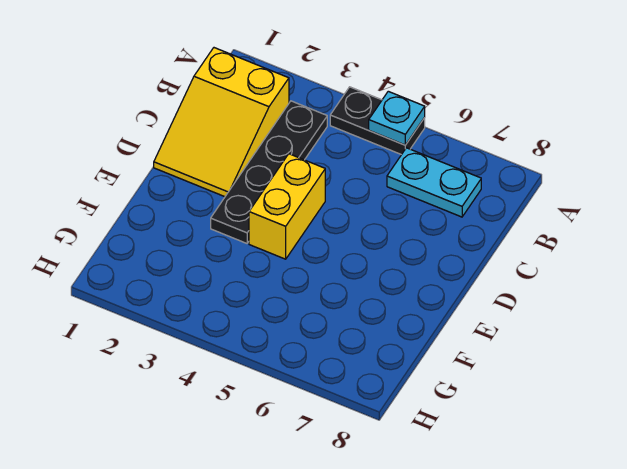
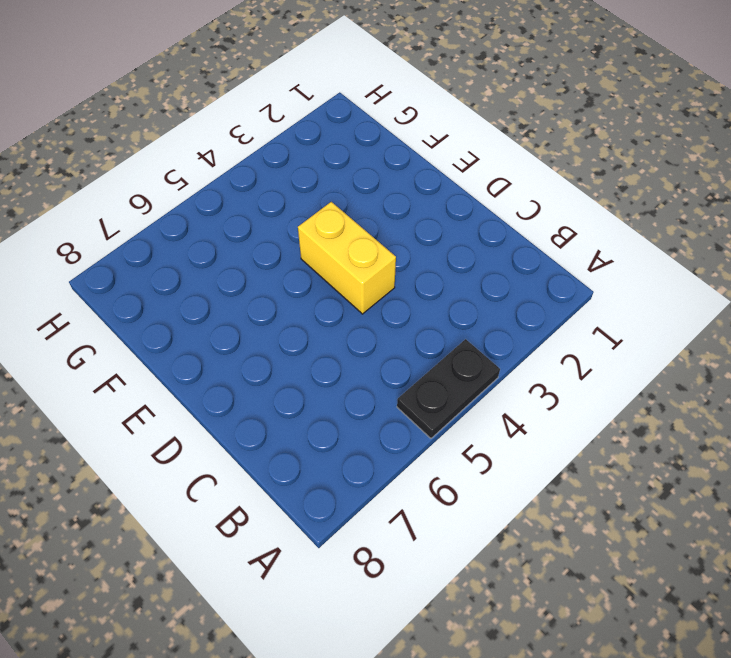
none -> yellow slope B1:D2 level 1 top B
none -> black plate B3:E3 level 1

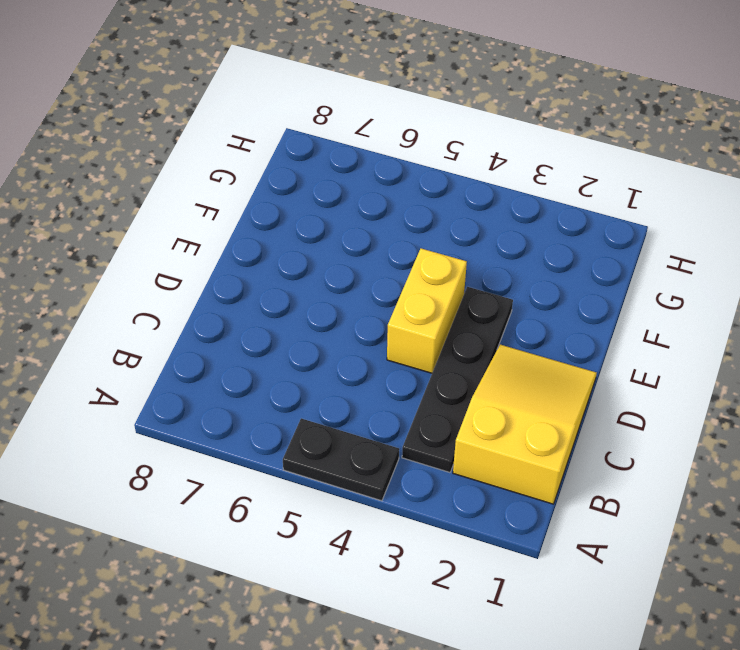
none -> cyan plate B6:B7 level 1
none -> cyan plate A5 level 2

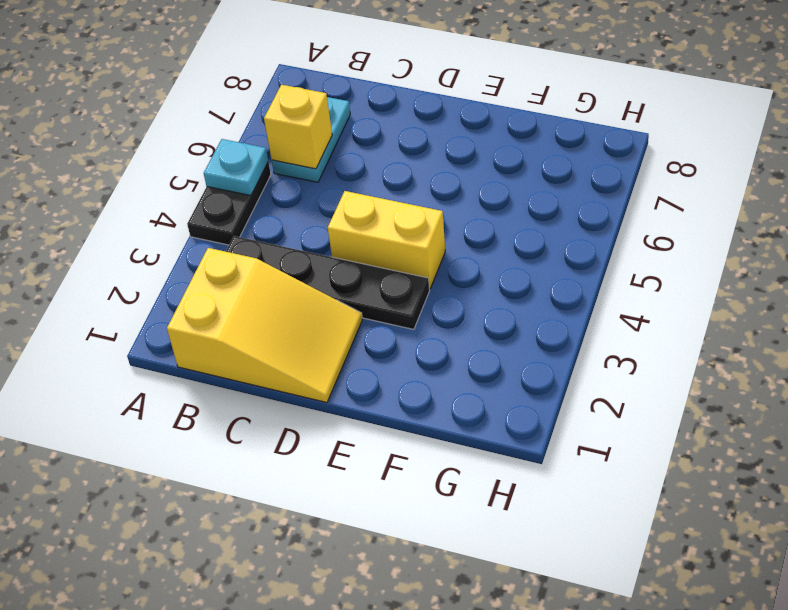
yellow brick B6 level 2 -> none

